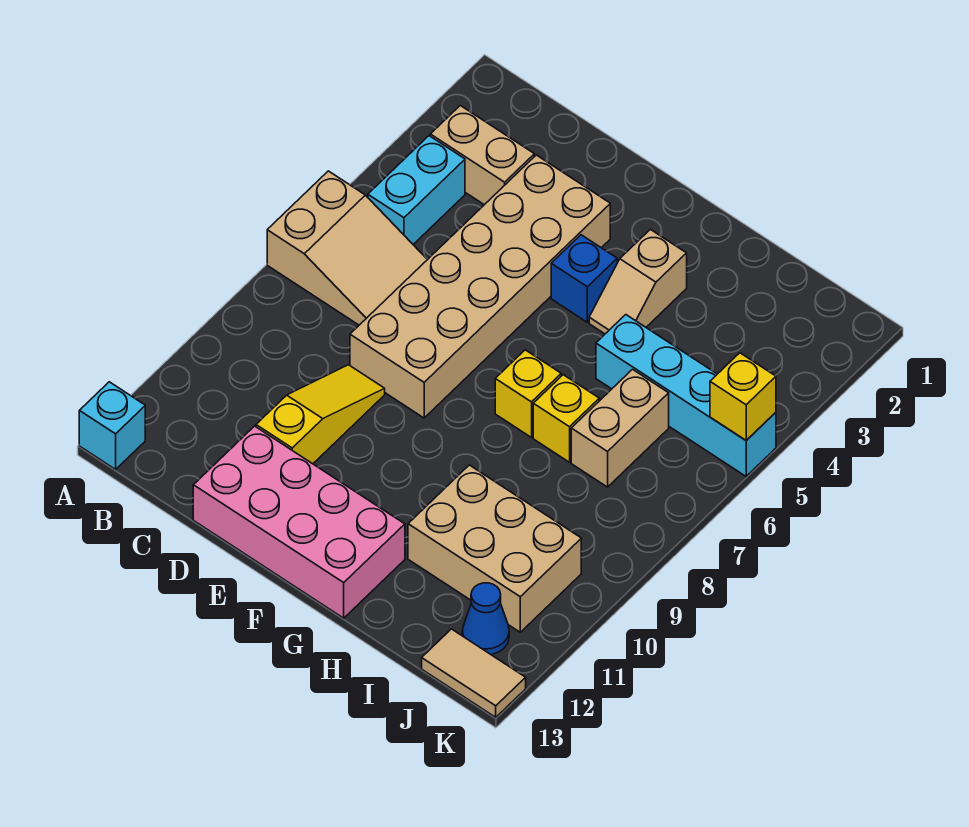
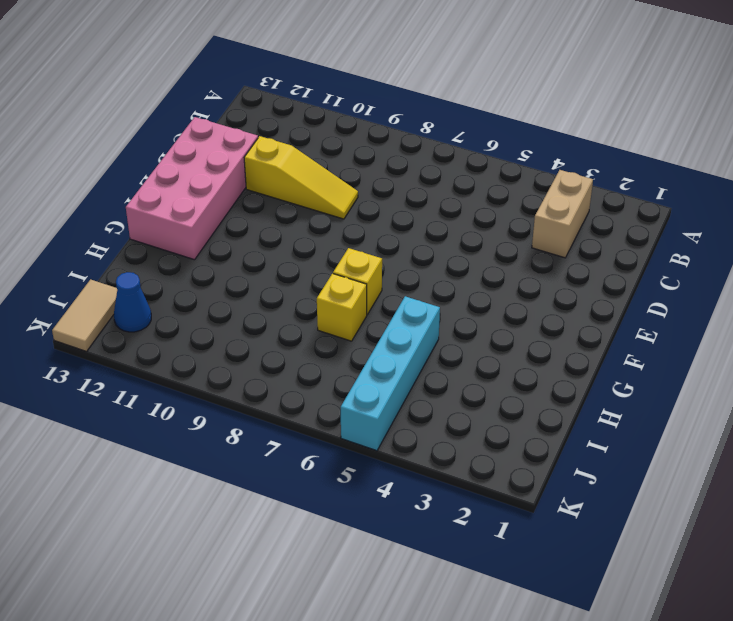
none -> tan slope A6:C7 level 1 top A
none -> cyan brick A13 level 1
none -> cyan brick B4:B5 level 1

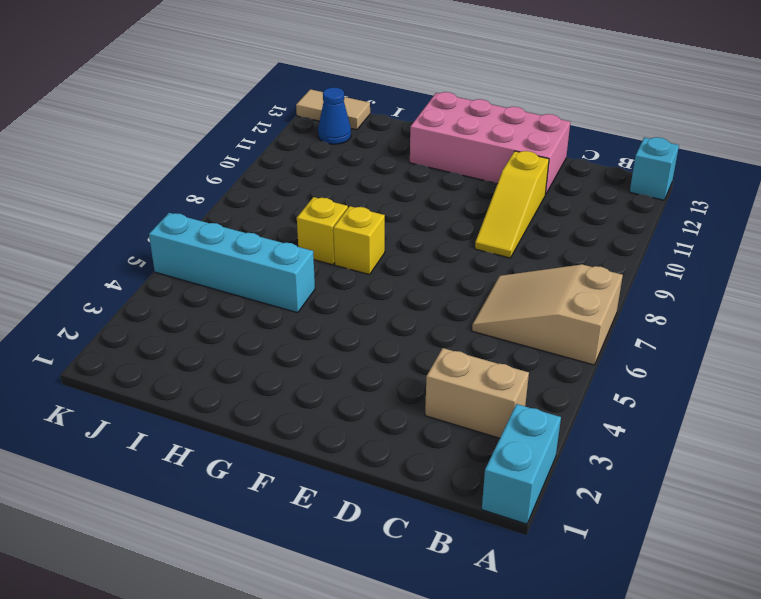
cyan brick A1:A2 level 1 -> cyan brick B4:B5 level 1
none -> tan brick D3:E8 level 1
none -> blue brick F4 level 1
none -> tan slope G3:G4 level 1 top 3

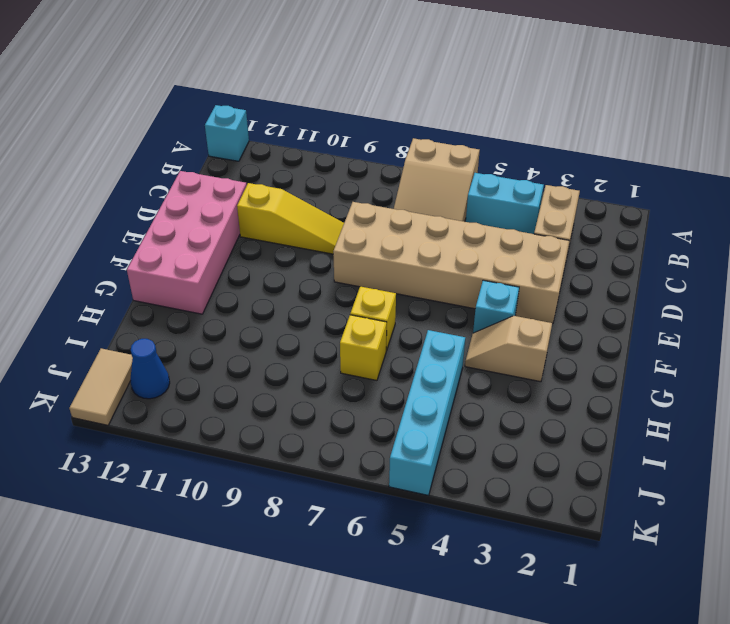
cyan brick F4 level 1 -> blue brick F4 level 1
none -> tan brick H10:J11 level 1
none -> tan brick I6:I7 level 1
none -> yellow brick K5 level 2

